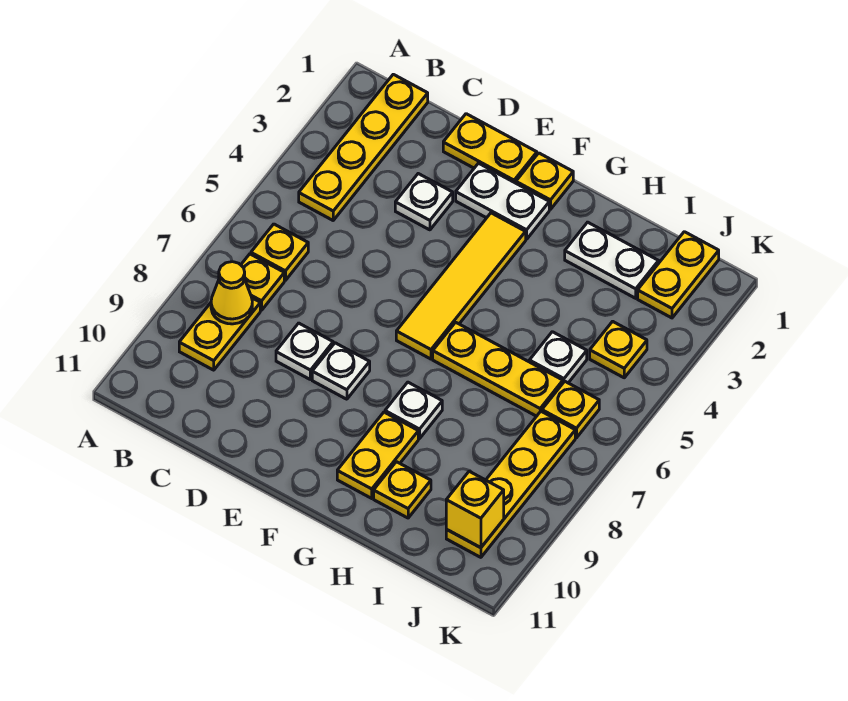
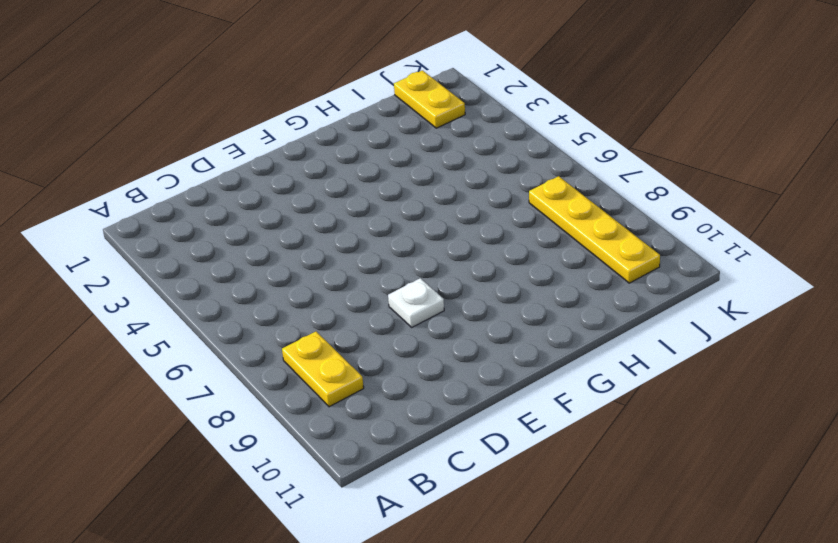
none -> yellow plate B1:B4 level 1
none -> yellow plate B6 level 1
none -> yellow plate B7 level 1

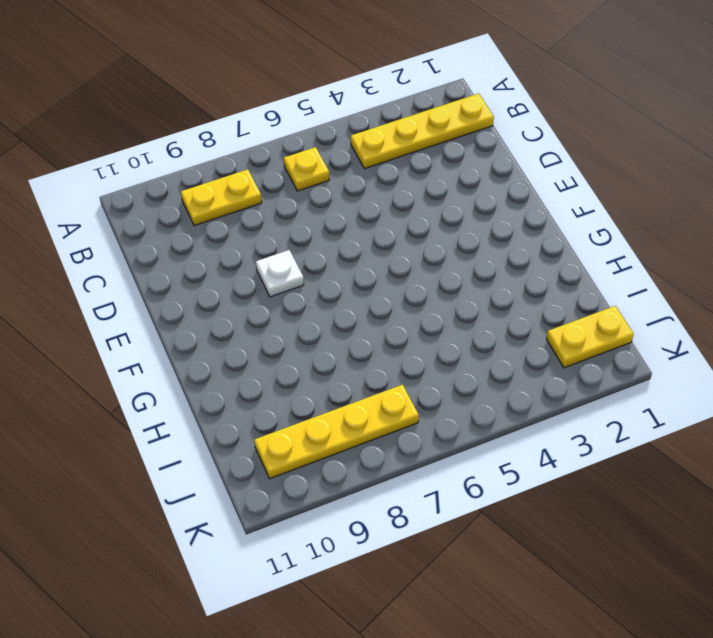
none -> yellow plate B7 level 1
none -> yellow plate D1:E1 level 1
none -> white plate D3 level 1

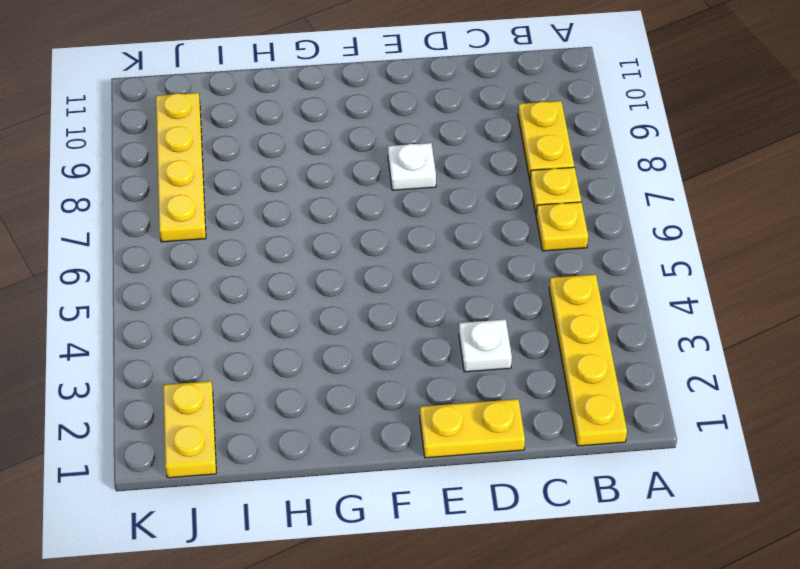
none -> white plate D8 level 1
none -> white plate E2:F2 level 1
none -> yellow plate F1 level 1

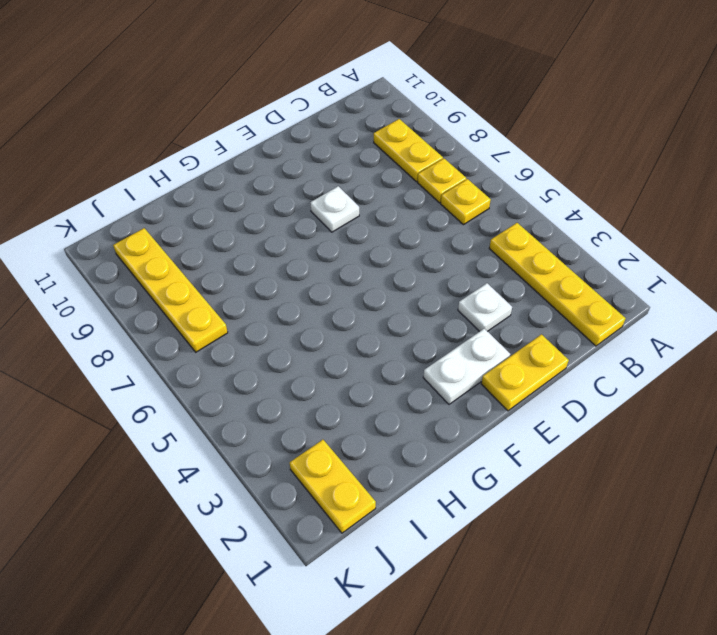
none -> white plate D8 level 1
none -> yellow plate F1 level 1
none -> yellow tile F3:F6 level 1

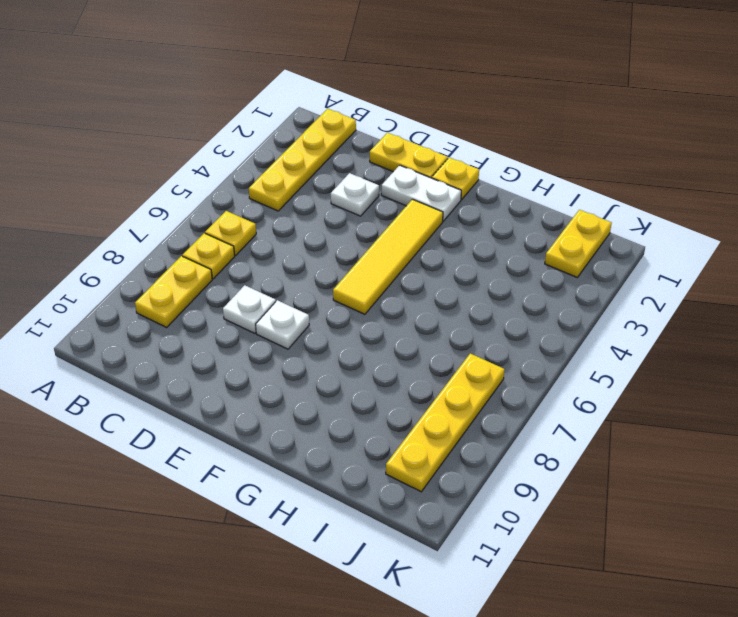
none -> yellow plate G6:I6 level 1
none -> white plate G8 level 1
none -> yellow plate G9:G10 level 1

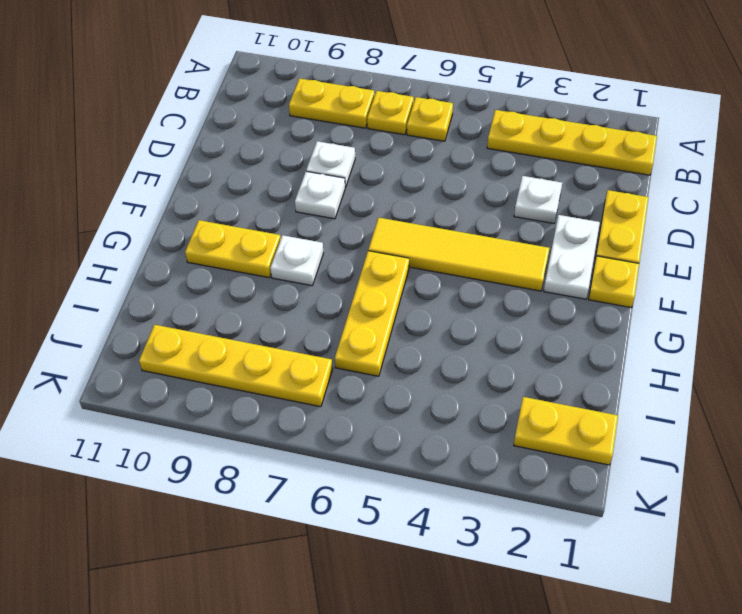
none -> white plate H2:I2 level 1
none -> yellow plate H10 level 1
none -> white plate I5 level 1

